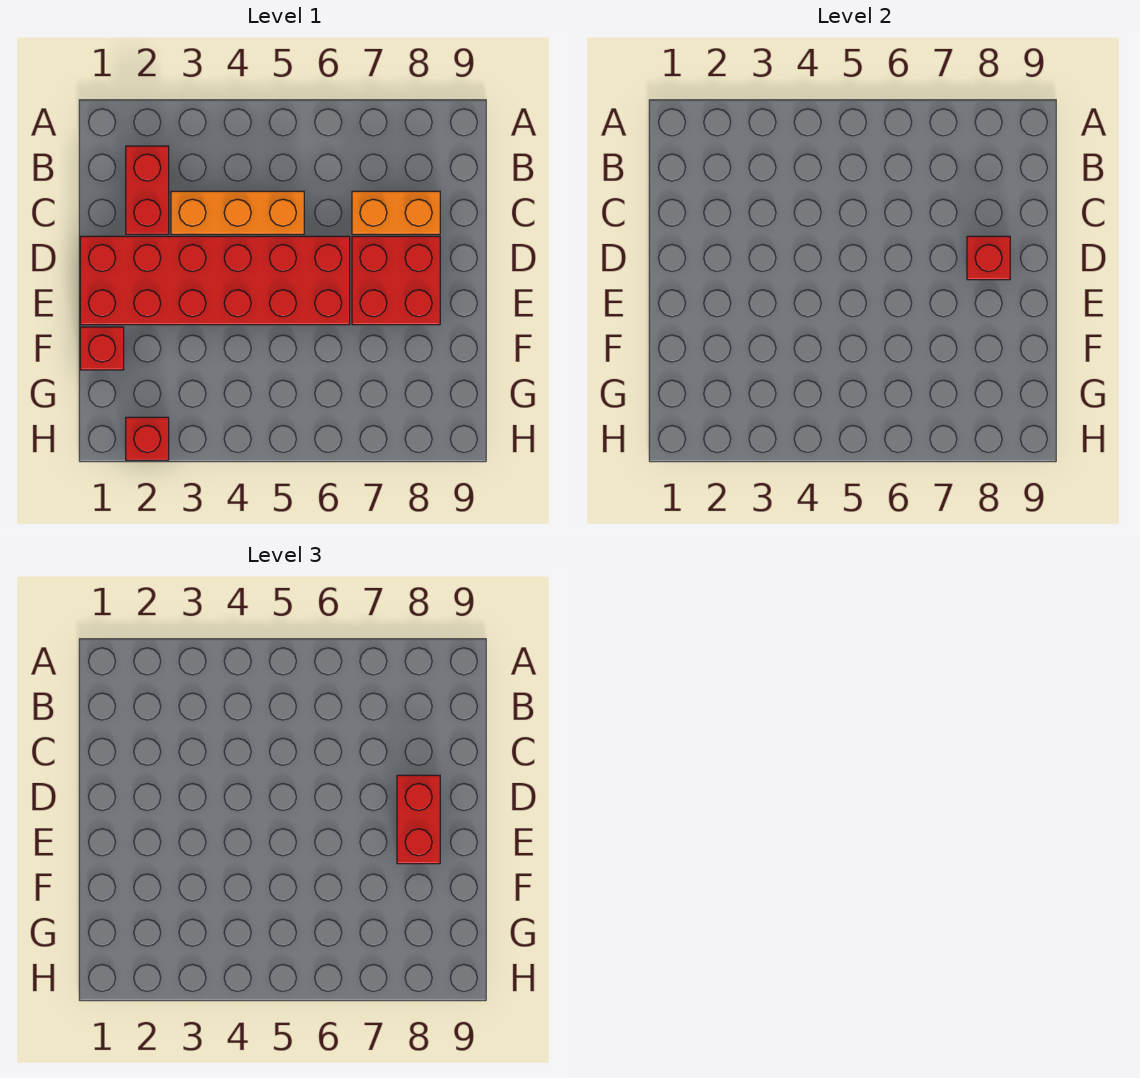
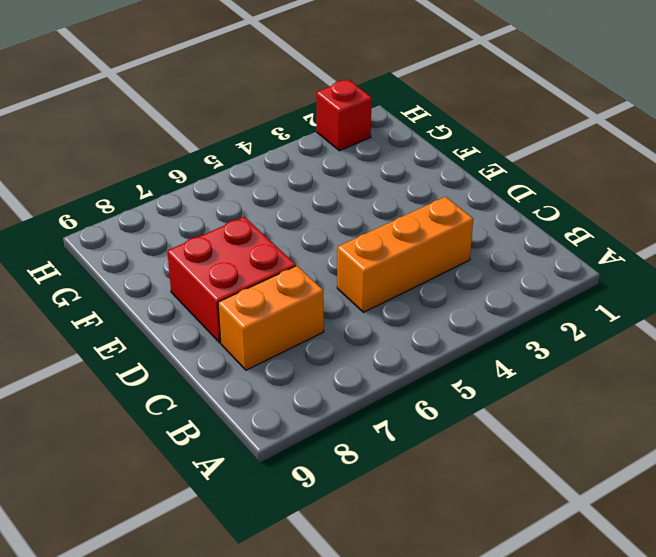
none -> red brick B2:C2 level 1
none -> red brick D1:E6 level 1

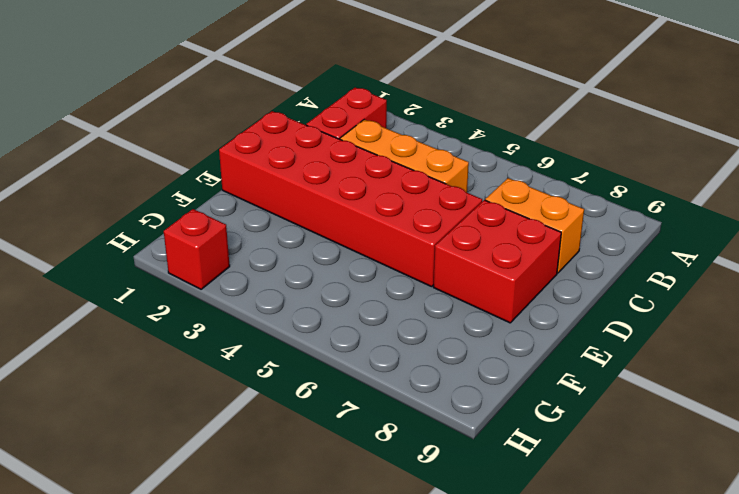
none -> red brick F1 level 1
none -> red brick D8 level 2

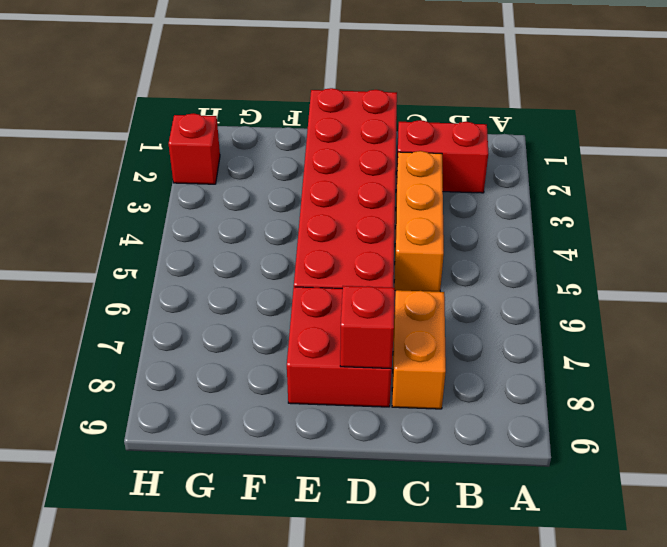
none -> red brick F1 level 1
none -> red brick D8:E8 level 3

